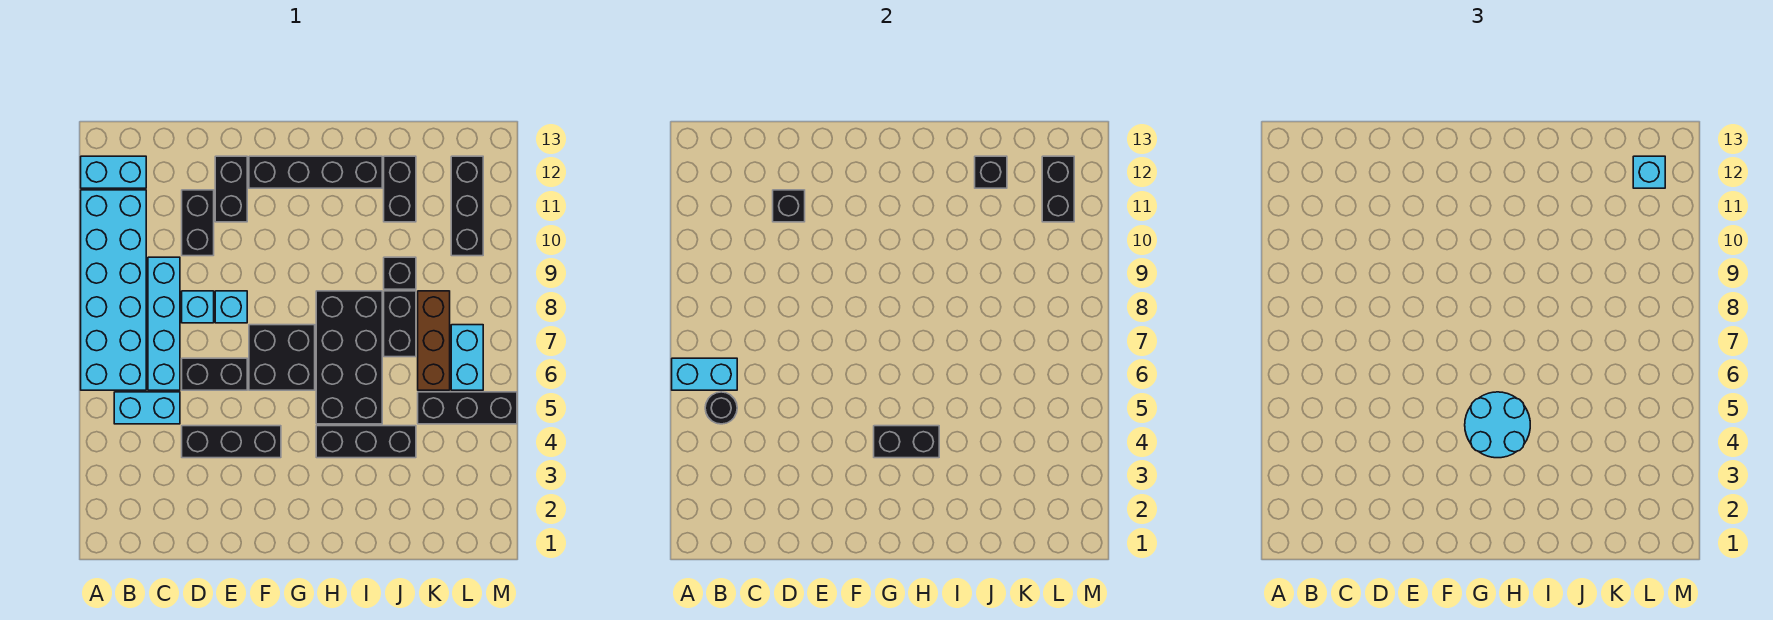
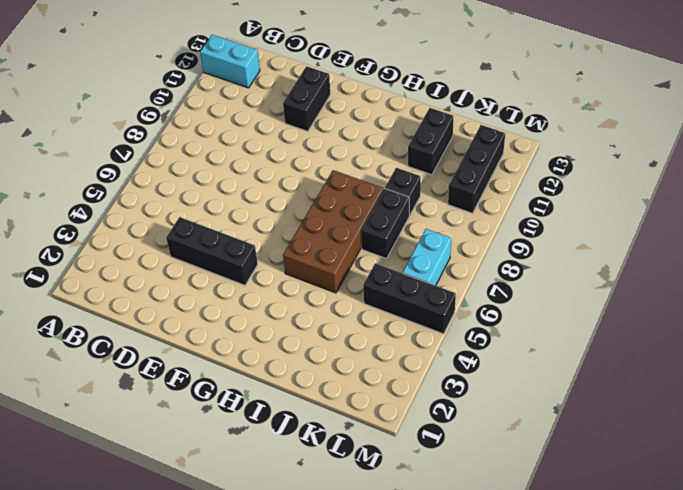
brown brick H5:I8 level 1 -> black brick H5:I8 level 1
none -> cyan brick A6:B11 level 1
none -> cyan brick B5:C5 level 1
none -> cyan brick C6:C9 level 1

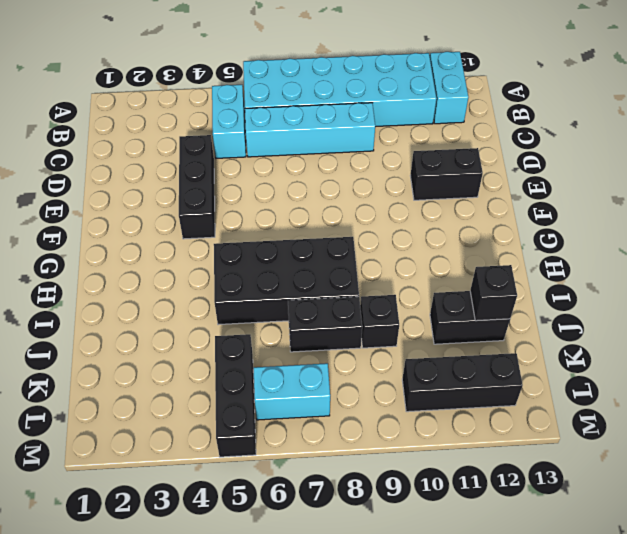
none -> black brick D6:E6 level 1
none -> cyan brick D8 level 1
none -> black brick D10:D11 level 1

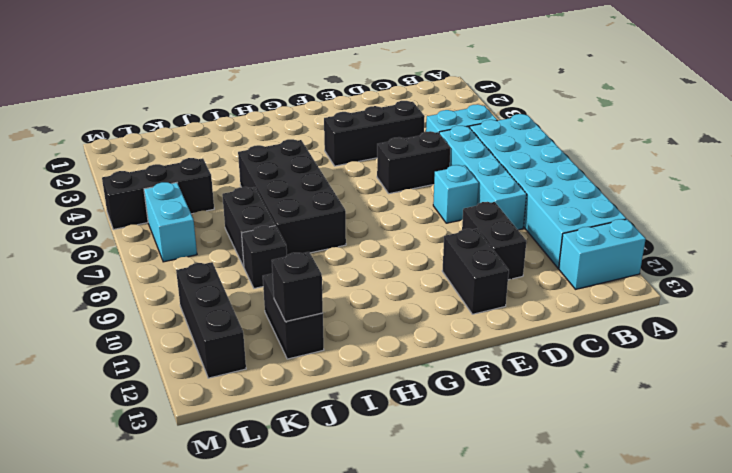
none -> cyan brick E8 level 1
none -> black brick F6:G7 level 1
none -> black brick F12:I12 level 1

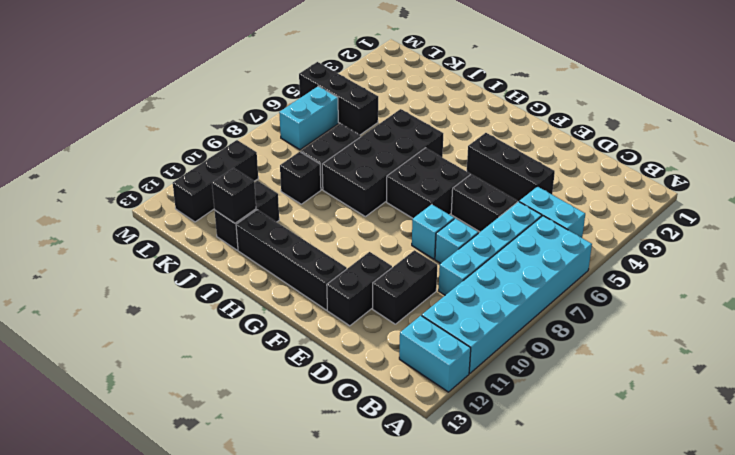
none -> black brick H4:J4 level 1
none -> brown brick K6:K8 level 1
none -> cyan brick A6:B6 level 2

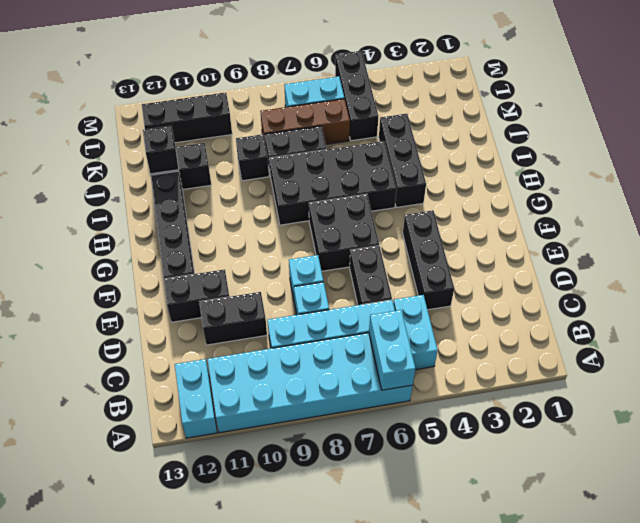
none -> black round brick B5 level 2
none -> black brick D11 level 2
none -> black brick G4:H4 level 2

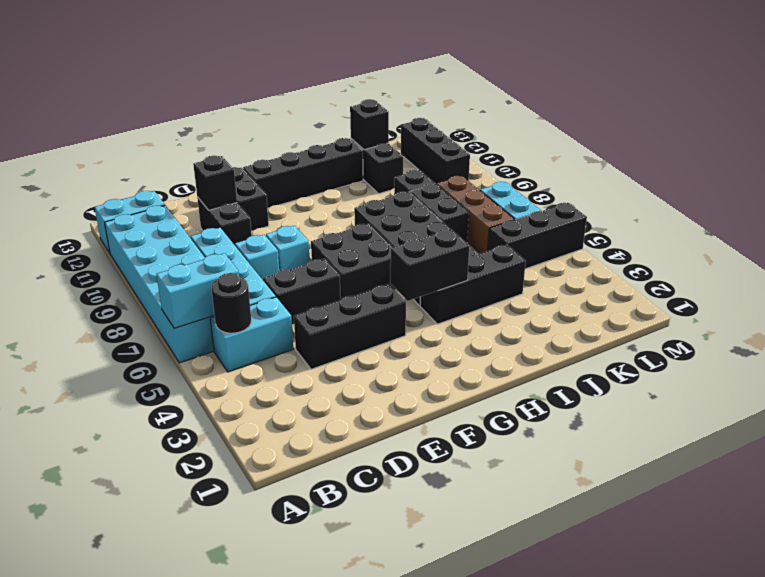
none -> black brick L11:L12 level 2
none -> cyan round brick G4:H5 level 3
none -> cyan brick L12 level 3

